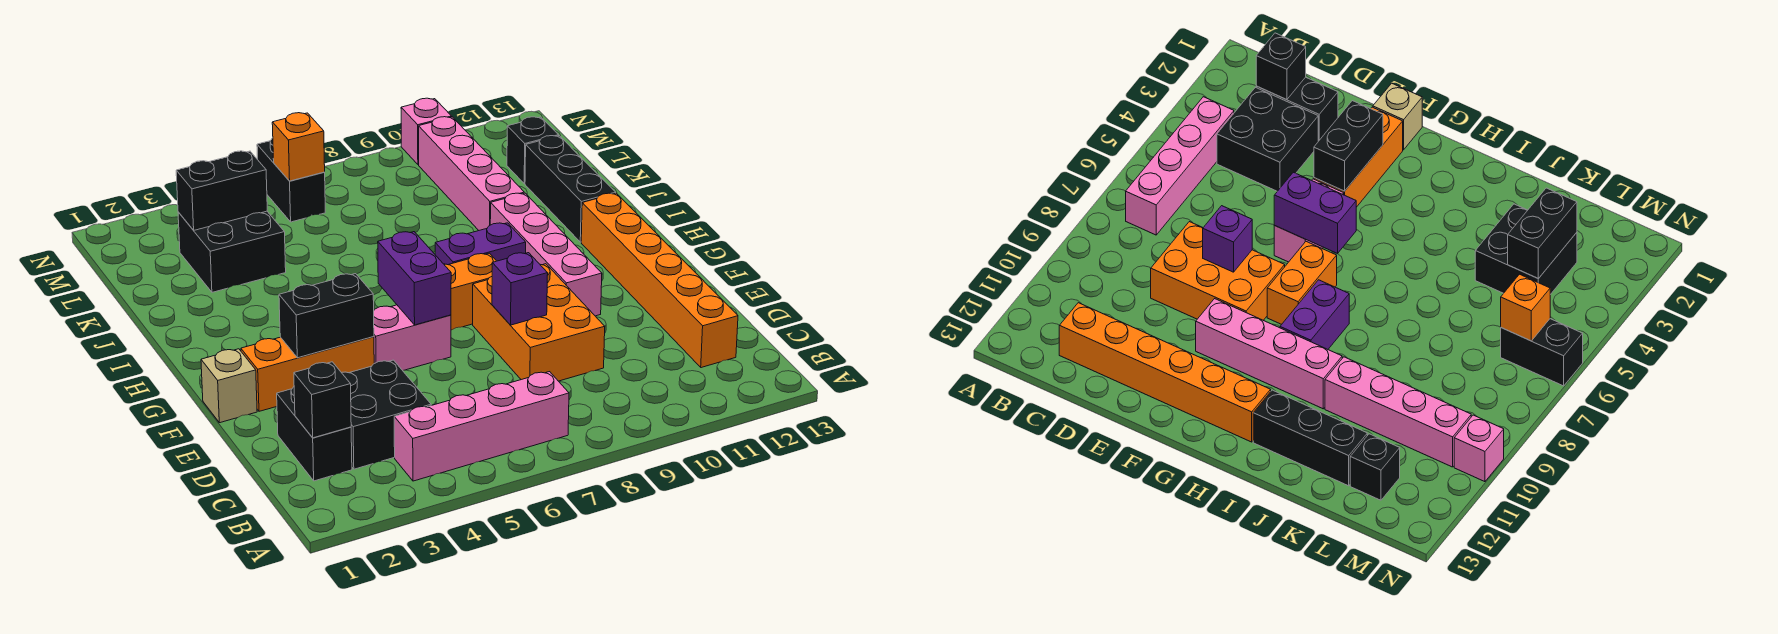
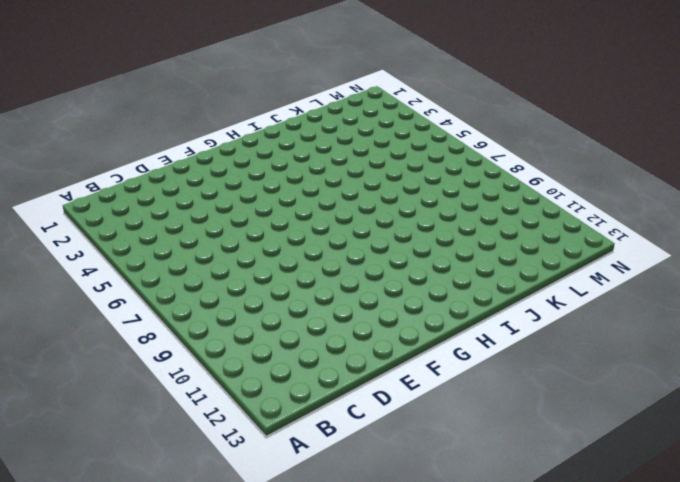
none -> pink brick B4:B7 level 1
none -> black brick C2:D2 level 1
none -> black brick C3:D4 level 1

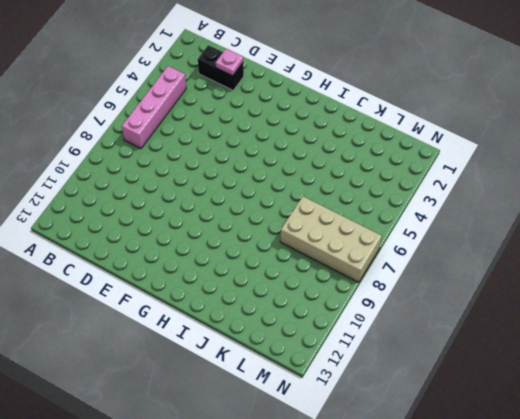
pink plate D2 level 2 -> none
tan brick K7:N8 level 1 -> none
none -> black brick C3:D4 level 1
none -> orange brick C12:H12 level 1
none -> orange brick D8:F9 level 1

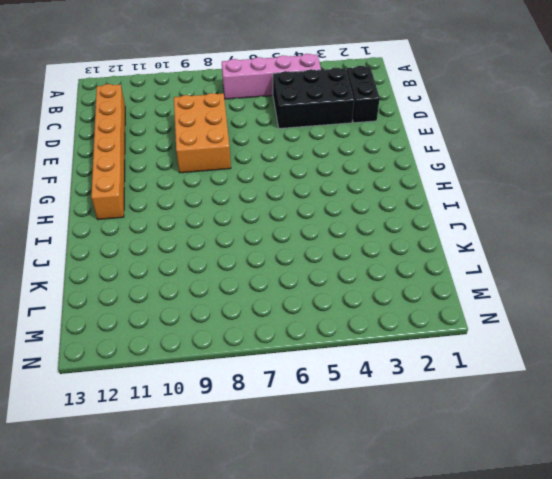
black brick C3:D5 level 1 -> black brick C3:D4 level 1
none -> tan brick F1 level 1
none -> orange brick F2:F4 level 1
none -> pink brick F5:F6 level 1

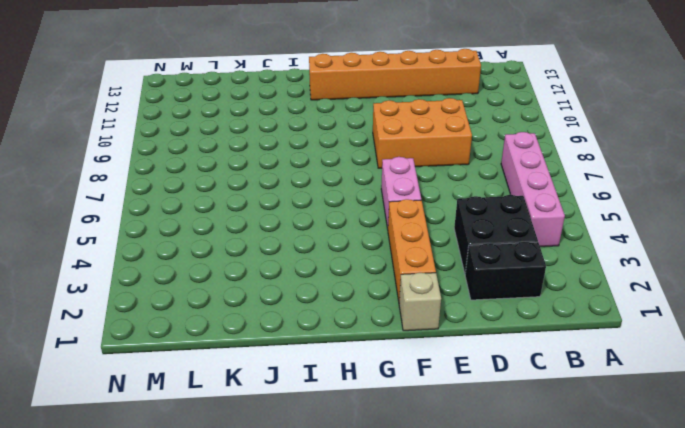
none -> pink brick F10:I10 level 1
none -> orange brick G7:G8 level 1
none -> purple brick H8:H9 level 1

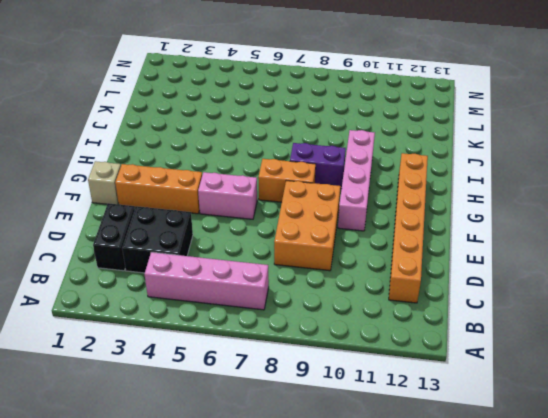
none -> black brick I12:K12 level 1
none -> pink brick J10:M10 level 1
none -> black brick K3:L4 level 1

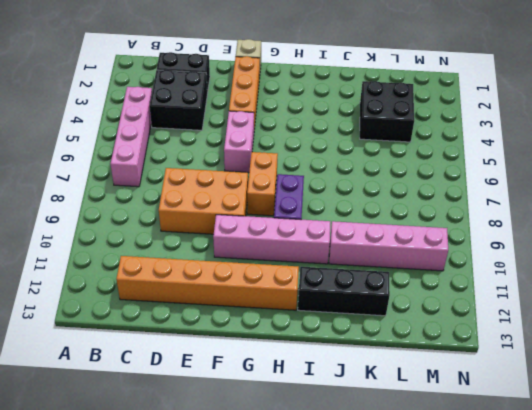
none -> black brick L12 level 1
none -> black brick M6:N6 level 1
none -> pink brick N10 level 1

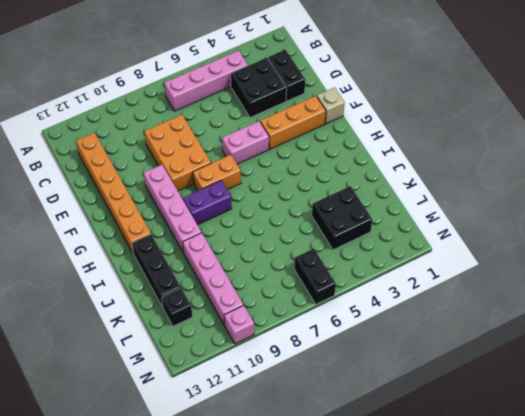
none -> black brick C2 level 2
none -> purple brick E8 level 2
none -> black brick F3:F4 level 2

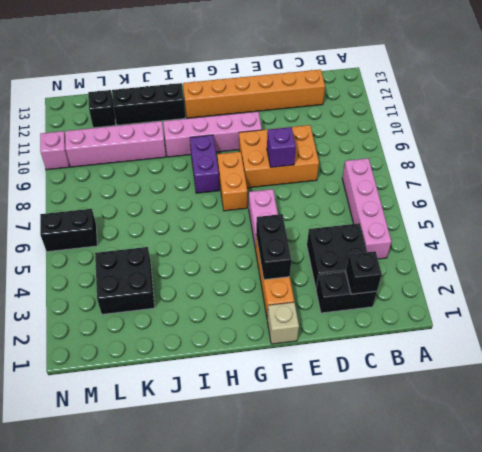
none -> purple brick F6:G6 level 2
none -> black brick L3:L4 level 2
none -> orange brick M6 level 2

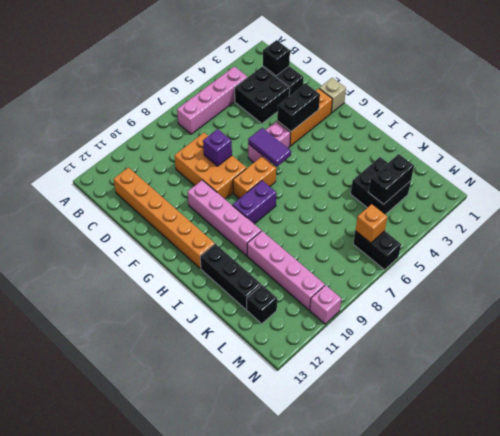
purple tile F6:G6 level 2 -> purple brick F6:G6 level 2

